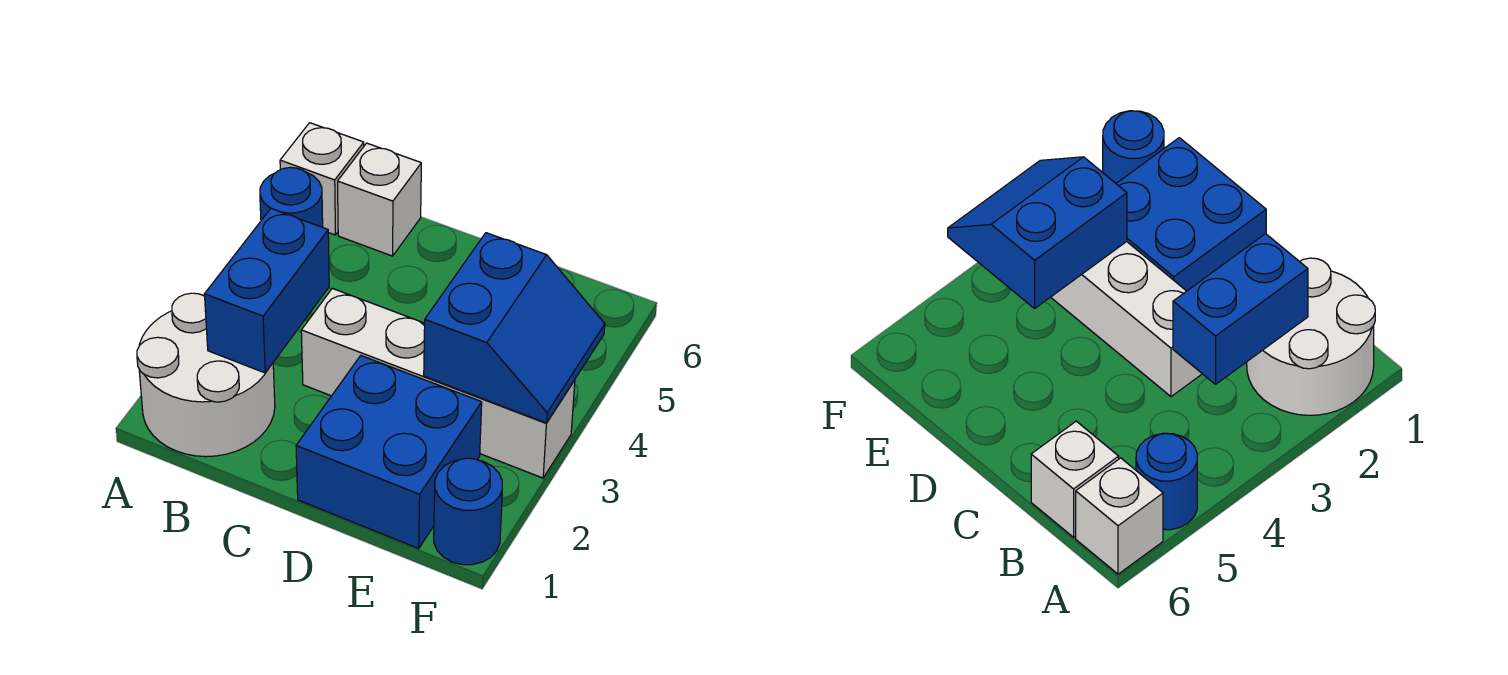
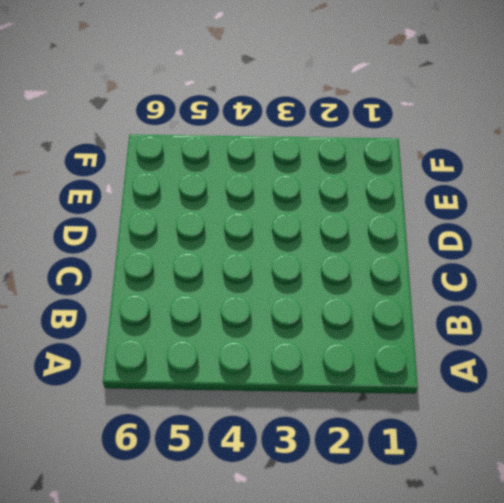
none -> white round brick A1:B2 level 1
none -> blue round brick A5 level 1

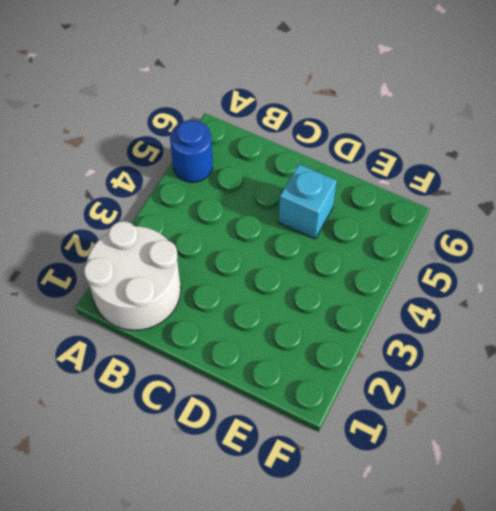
cyan brick D5 level 1 -> none
none -> white brick A6 level 1
none -> white brick B6 level 1

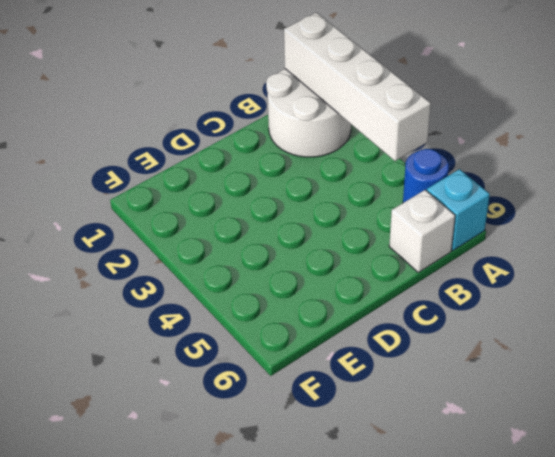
white brick A1:A4 level 2 -> white brick C3:F3 level 1
cyan brick A6 level 1 -> white brick A6 level 1
none -> blue brick D1:E2 level 1
none -> blue round brick F1 level 1

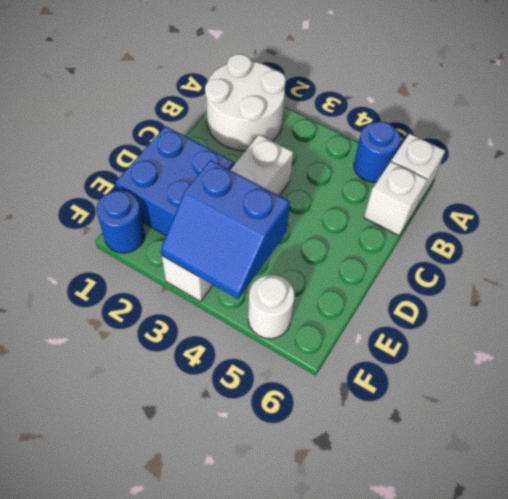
white round brick F5 level 1 -> none
none -> blue brick B2:B3 level 2

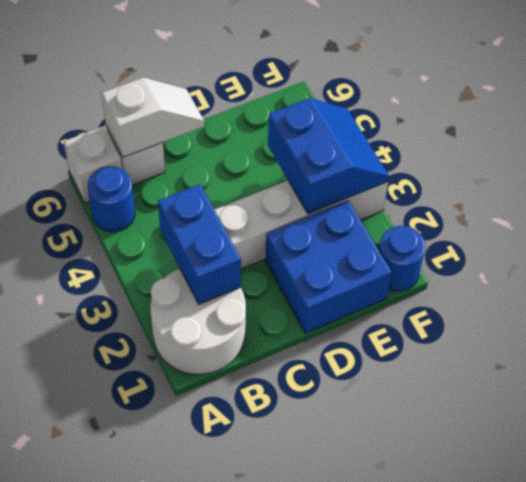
white slope B6:C6 level 2 top B -> none

